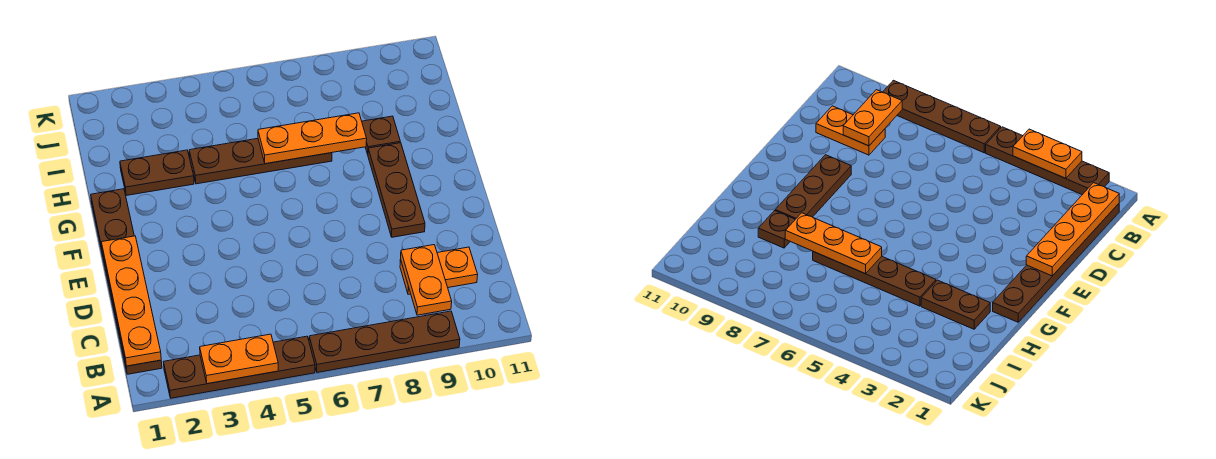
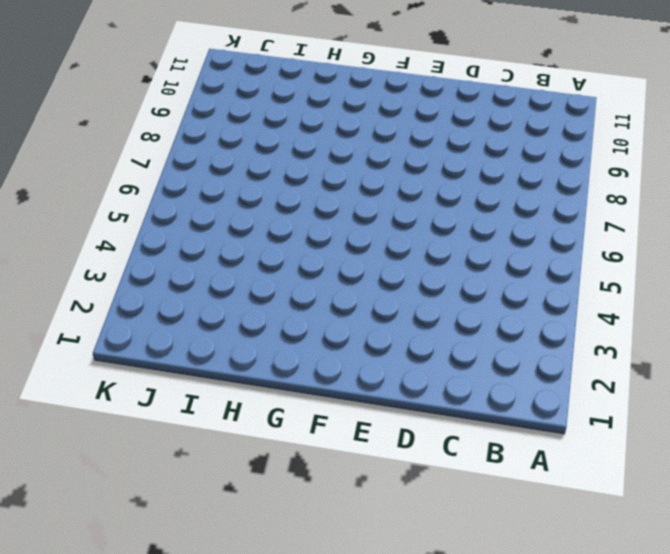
none -> brown plate A2:A5 level 1
none -> brown plate A6:A9 level 1
none -> brown plate B1:G1 level 1

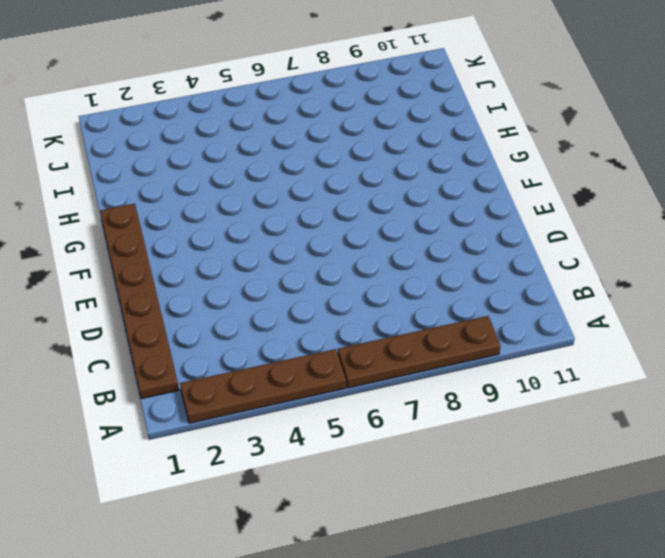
none -> orange plate C9:C10 level 1
none -> brown plate E9:G9 level 1
none -> brown plate H2:H3 level 1

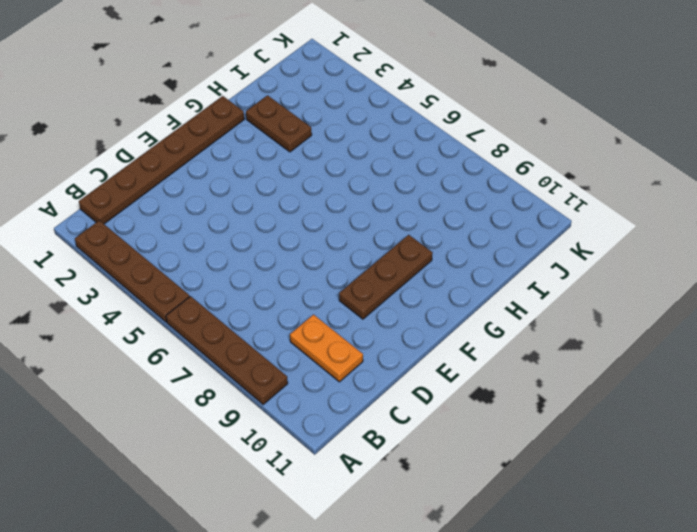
none -> brown plate H4:H7 level 1
none -> brown plate H9 level 1
none -> orange plate A3:A4 level 2

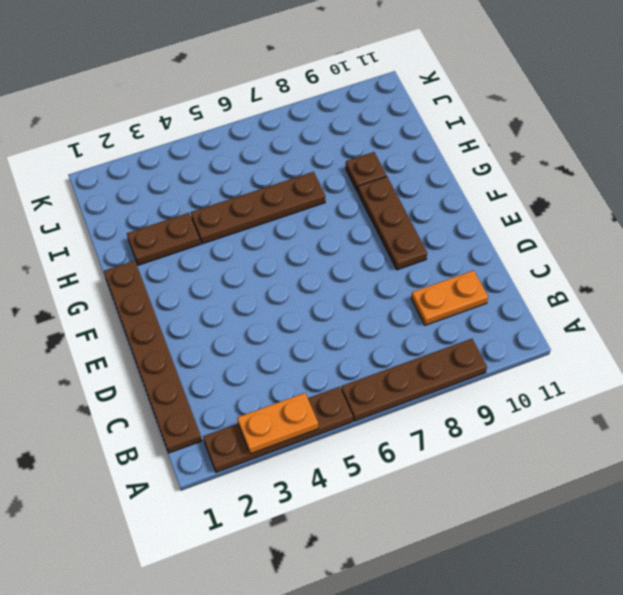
none -> orange plate B1:E1 level 2
none -> orange plate B9:C9 level 2
none -> orange plate H6:H8 level 2

